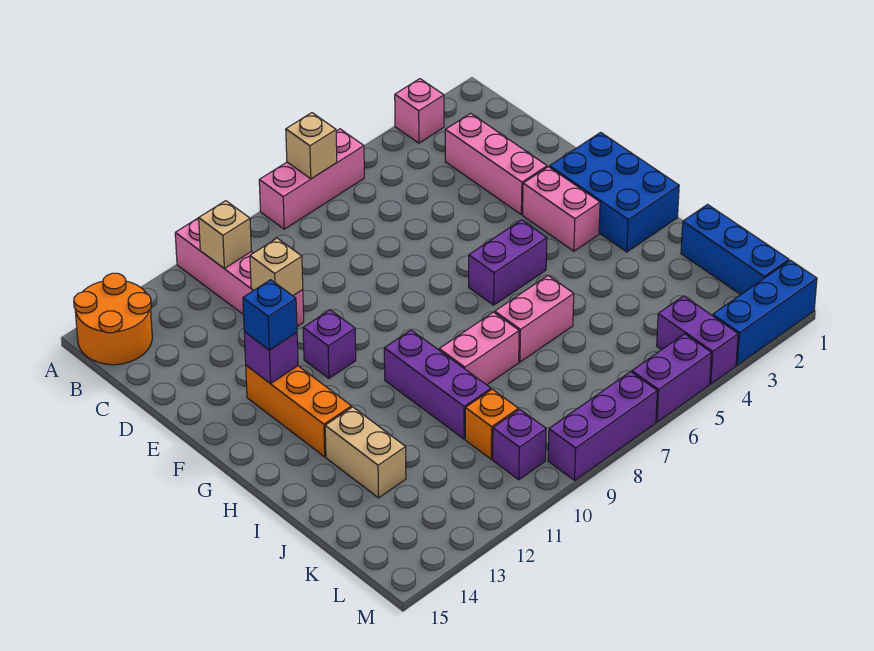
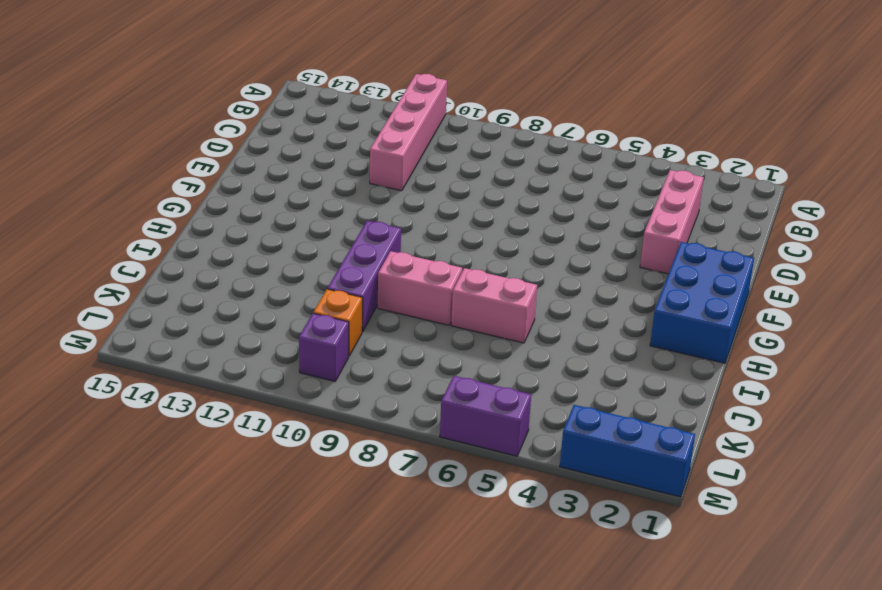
none -> pink brick A3 level 1
none -> pink brick A6:A8 level 1
none -> orange round brick A14:B15 level 1

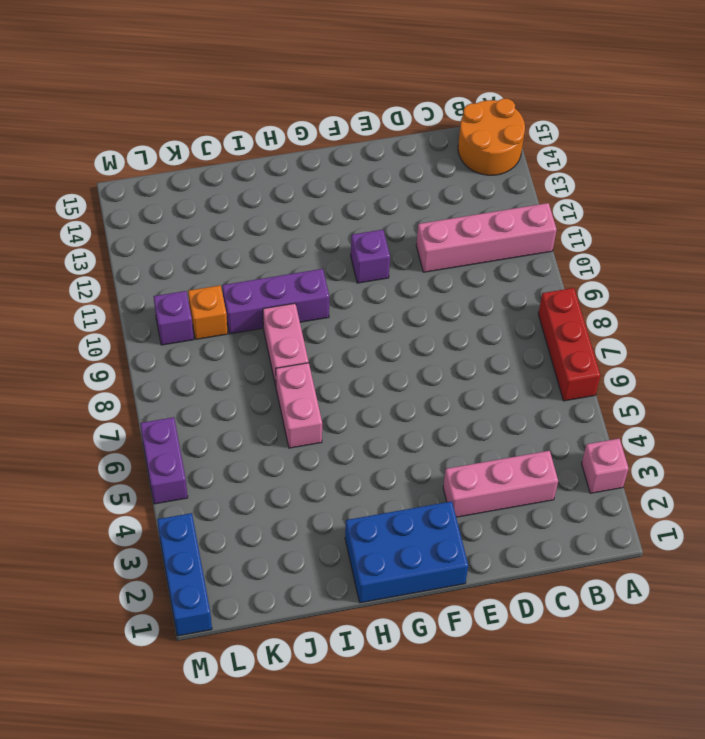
red brick A6:A8 level 1 -> pink brick A6:A8 level 1
none -> pink brick F3:G3 level 1
none -> orange brick F13:H13 level 1
none -> purple brick G5:G6 level 1

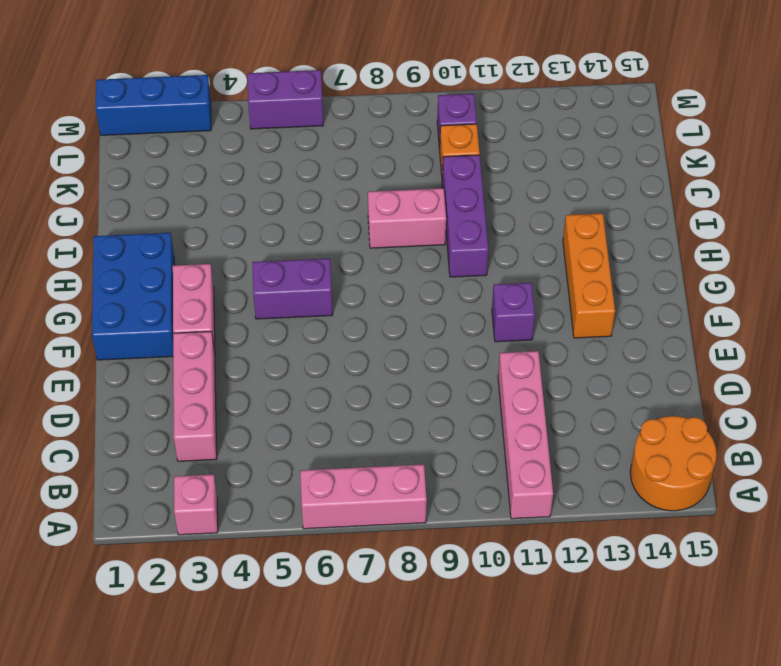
none -> pink brick I6:I7 level 1
none -> tan brick I13:J13 level 1
none -> blue brick J1:L1 level 1

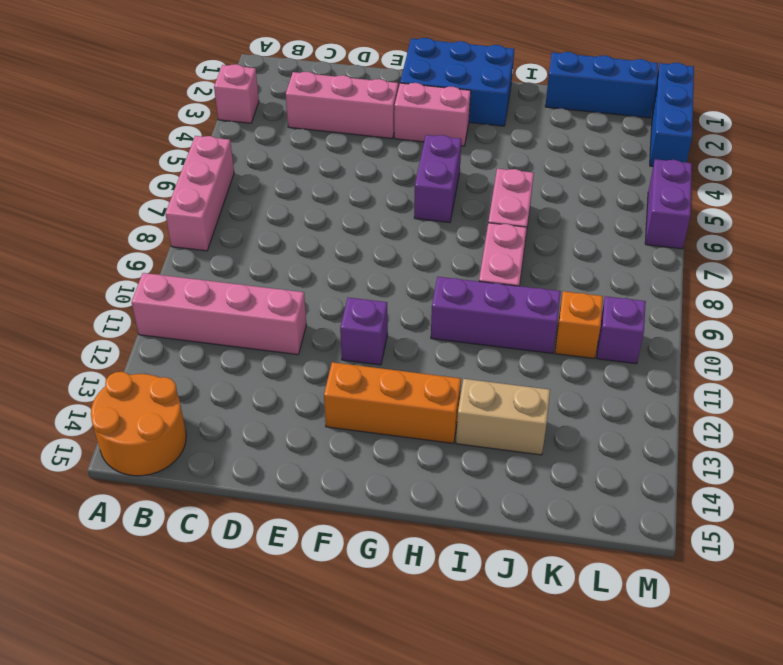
none -> purple brick L4:M4 level 1
none -> purple brick M7:M9 level 1
none -> tan brick A7 level 2

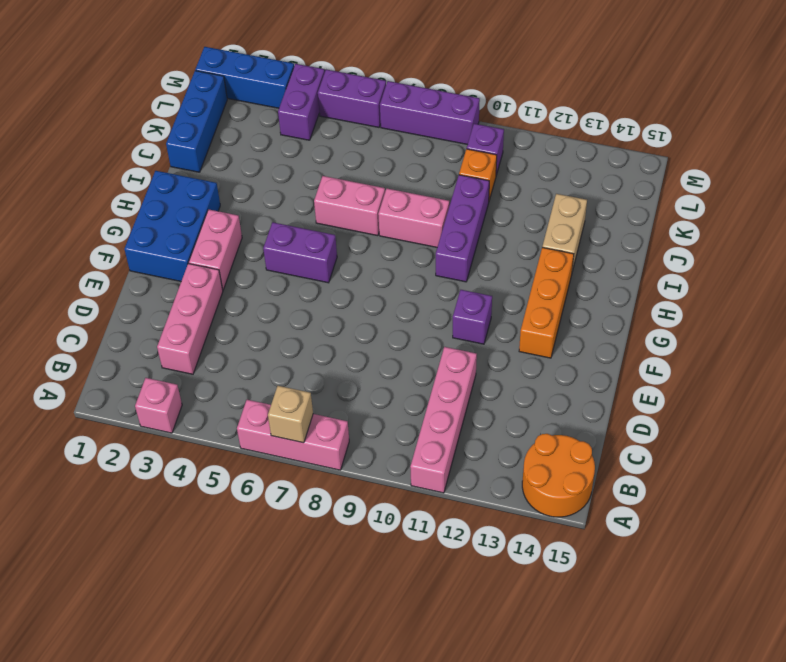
none -> tan brick B11 level 2
none -> tan brick D11 level 2
none -> purple brick F13 level 2

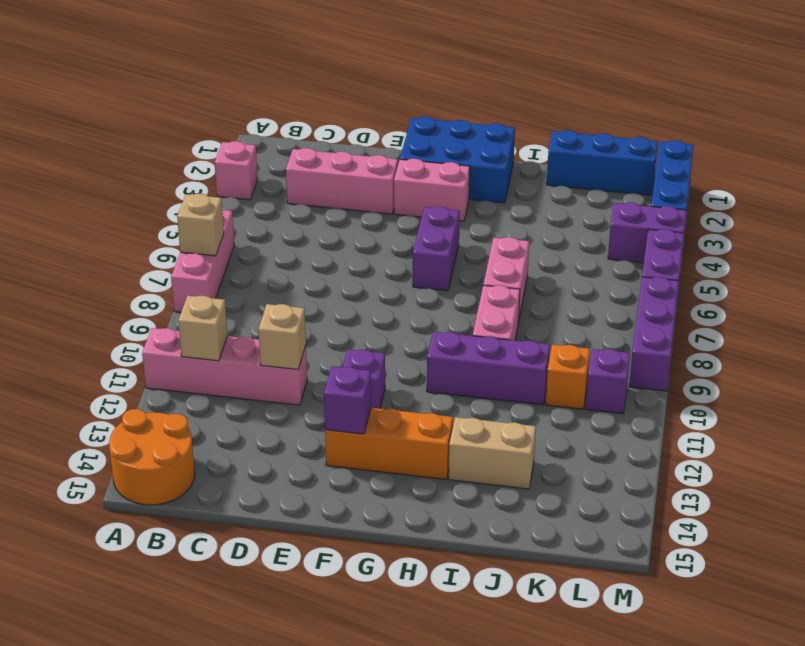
none -> blue brick F13 level 3

